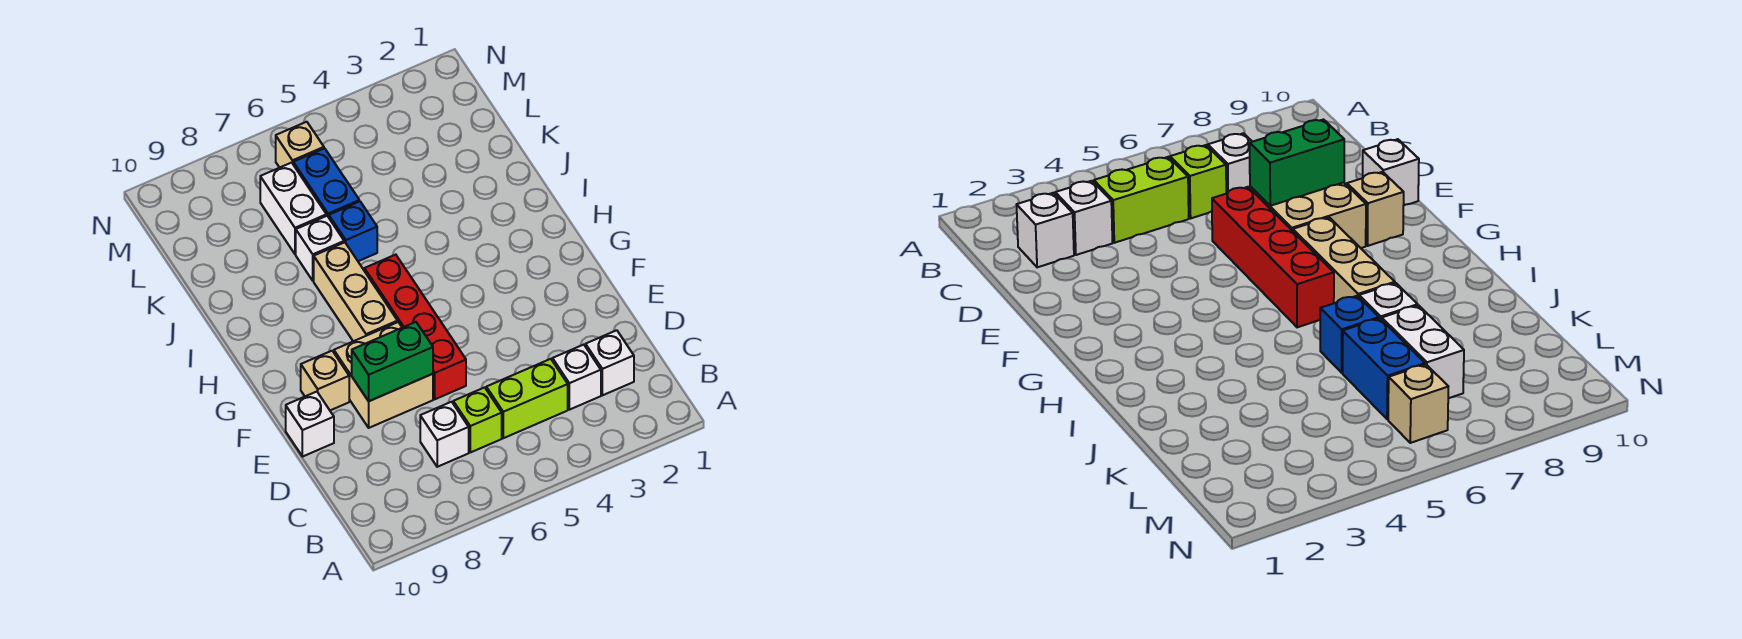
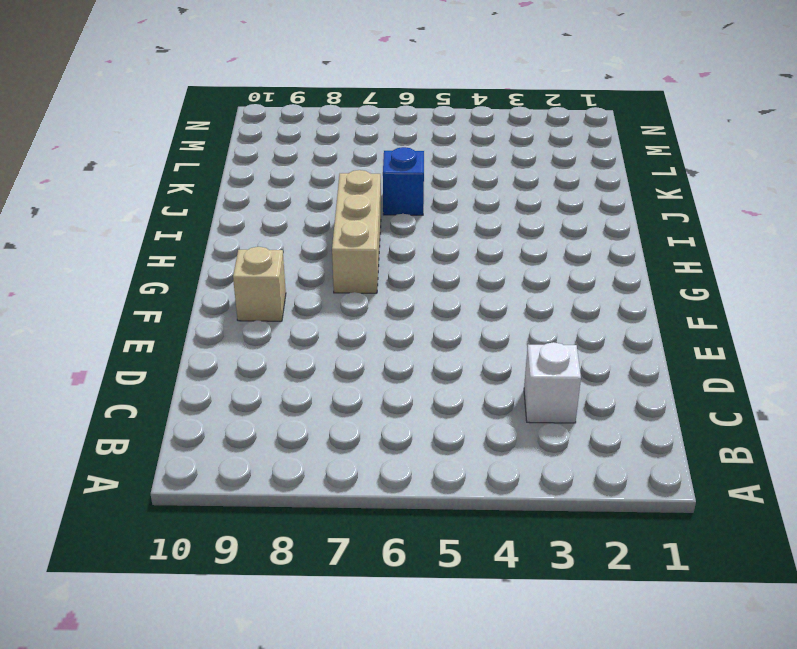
none -> white brick C2 level 1
none -> lime brick C4:C5 level 1
none -> lime brick C6 level 1

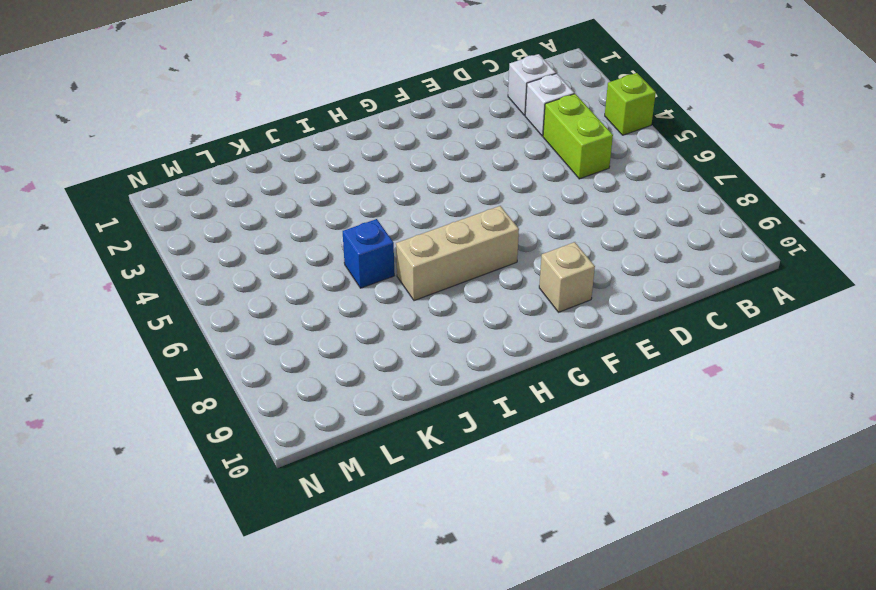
lime brick A4 level 1 -> lime brick C6 level 1
none -> white brick C7 level 1
none -> red brick E6:H6 level 1
none -> tan brick E7:F8 level 1

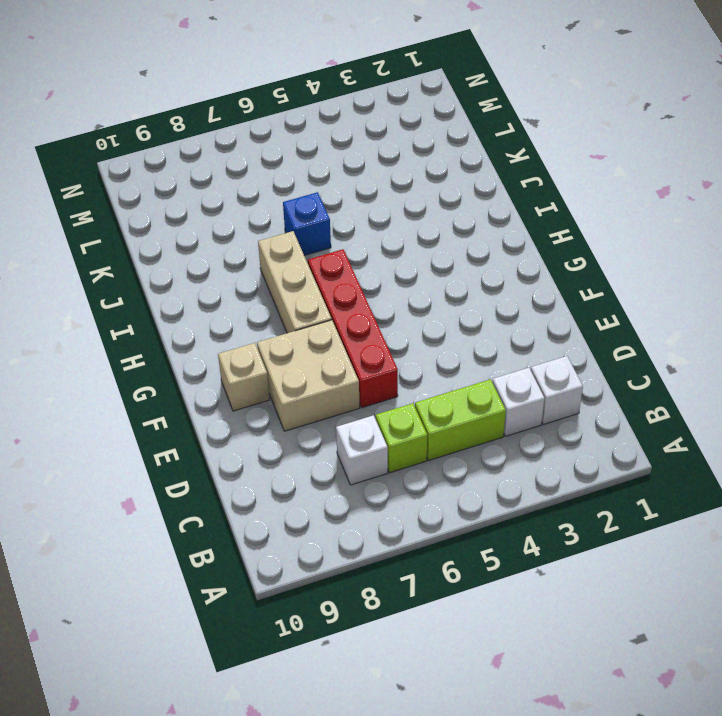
none -> white brick E10 level 1
none -> white brick J7 level 1
none -> blue brick K6:L6 level 1

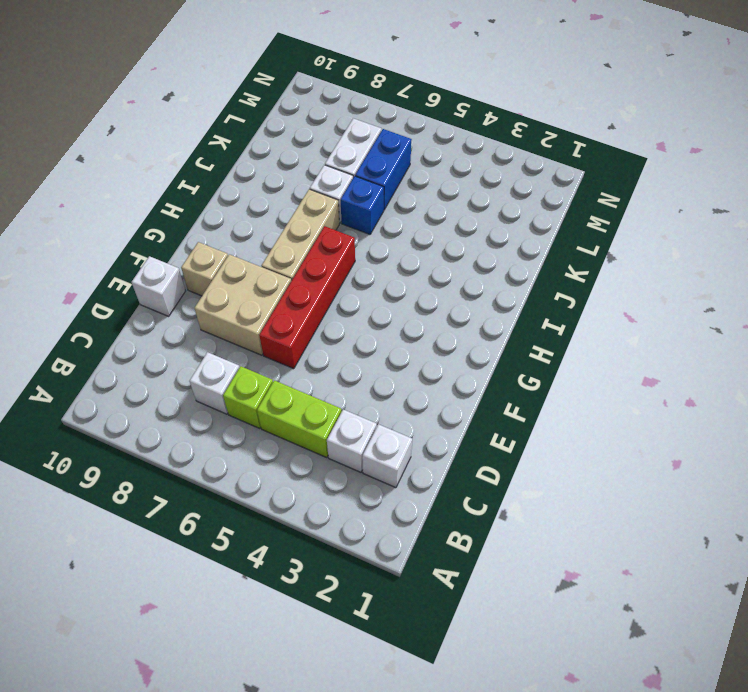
none -> tan brick M6 level 1
none -> green brick E7:E8 level 2

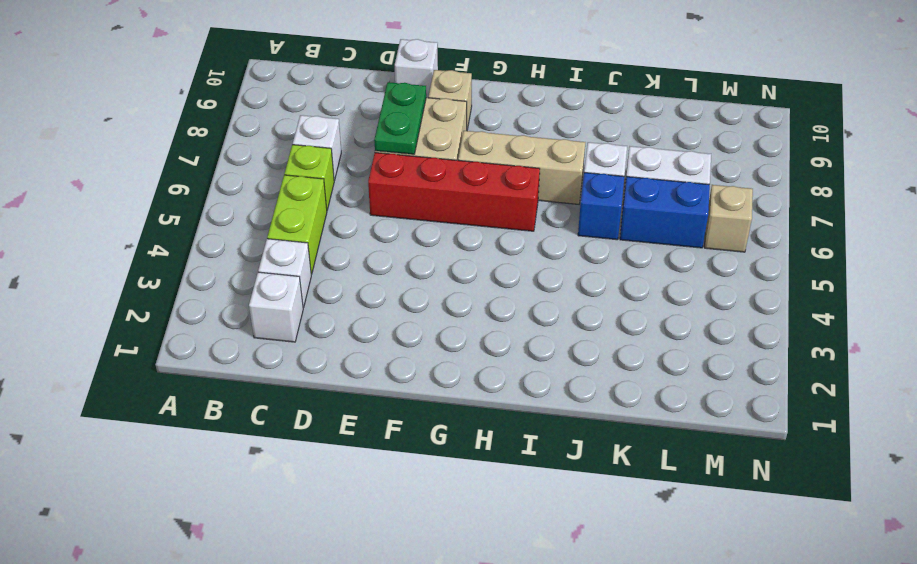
green plate E7:E8 level 2 -> green brick E7:E8 level 2

